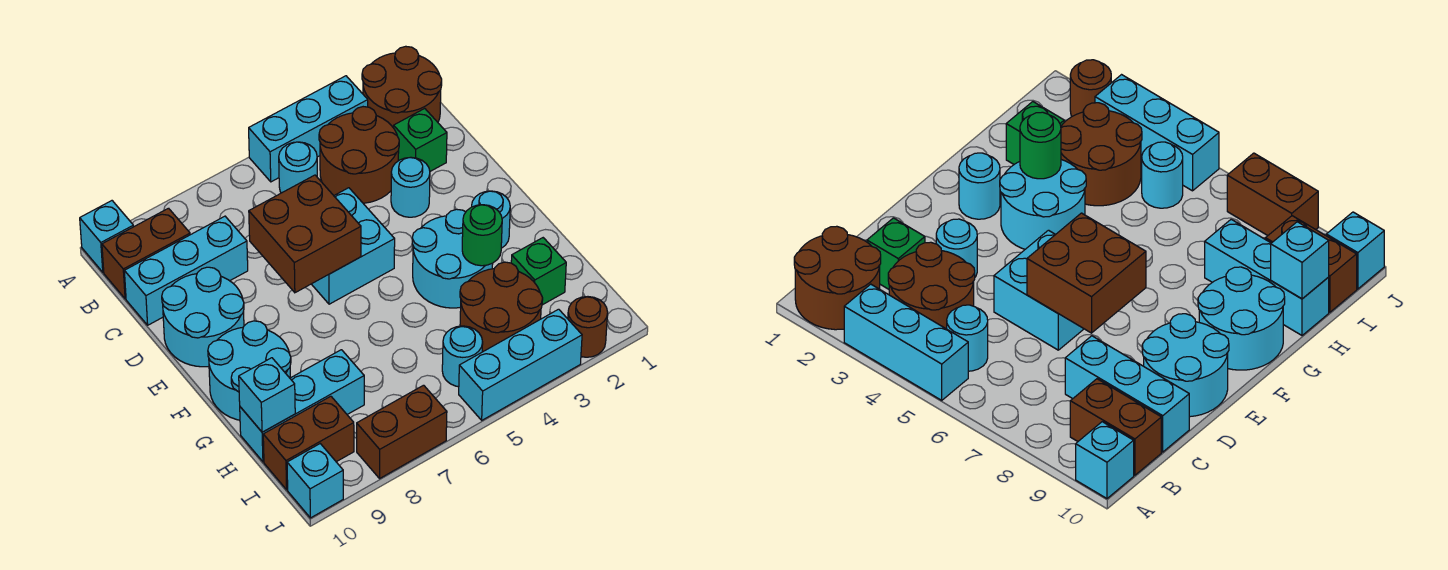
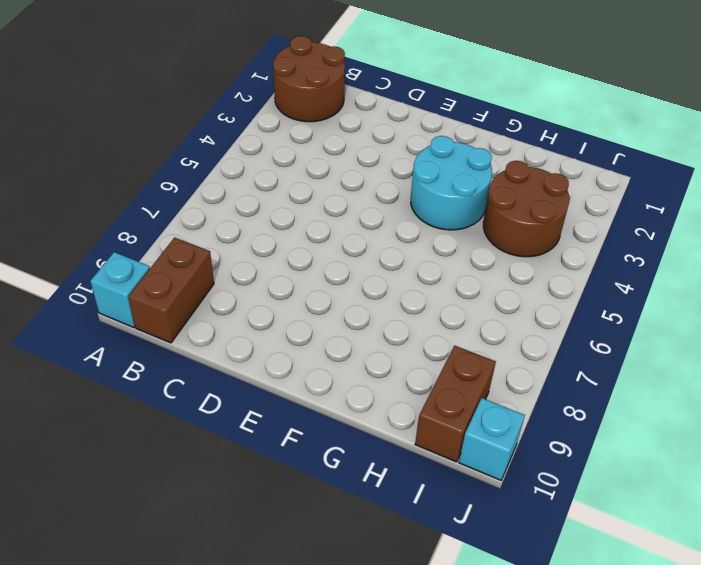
none -> cyan brick A3:A5 level 1
none -> brown round brick B3:C4 level 1
none -> cyan round brick B5 level 1

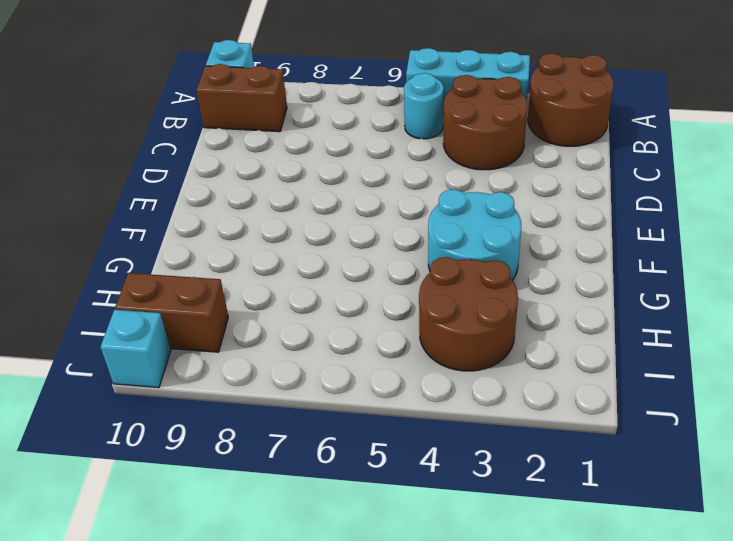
none -> green brick C2 level 1
none -> cyan brick C8:C10 level 1
none -> cyan round brick D3 level 1

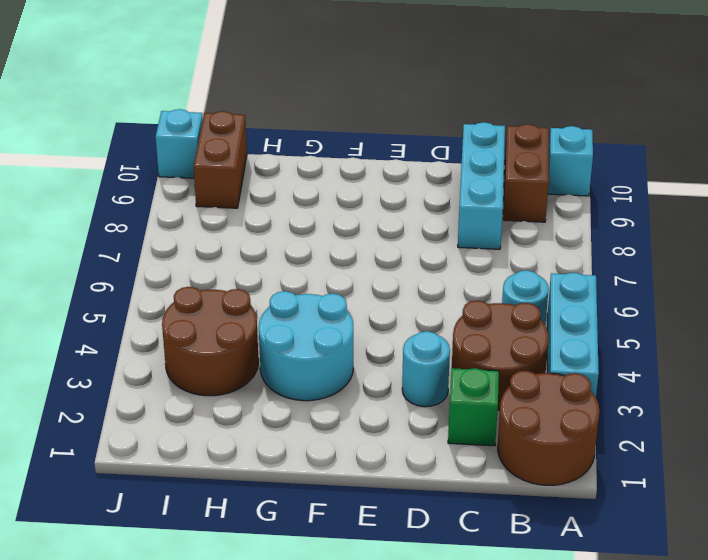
none -> cyan brick D5:E6 level 1
none -> cyan round brick D9:E10 level 1
none -> cyan round brick F2 level 1

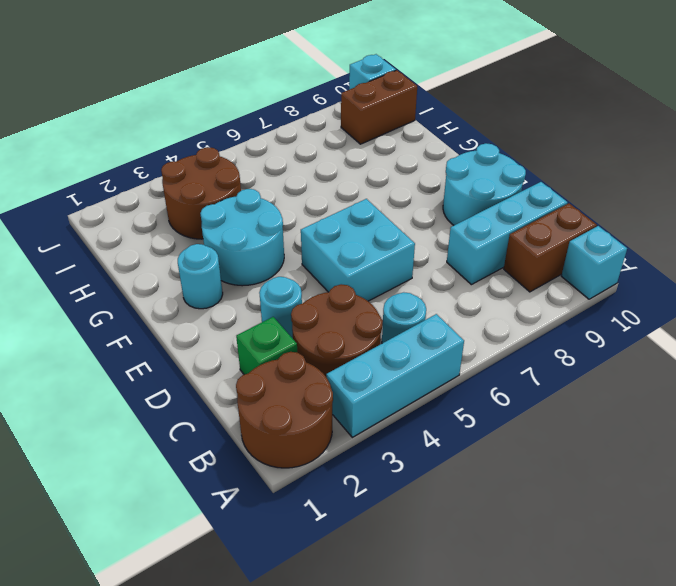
none -> cyan round brick F9:G10 level 1
none -> green brick H2 level 1
none -> cyan brick H8:H10 level 1

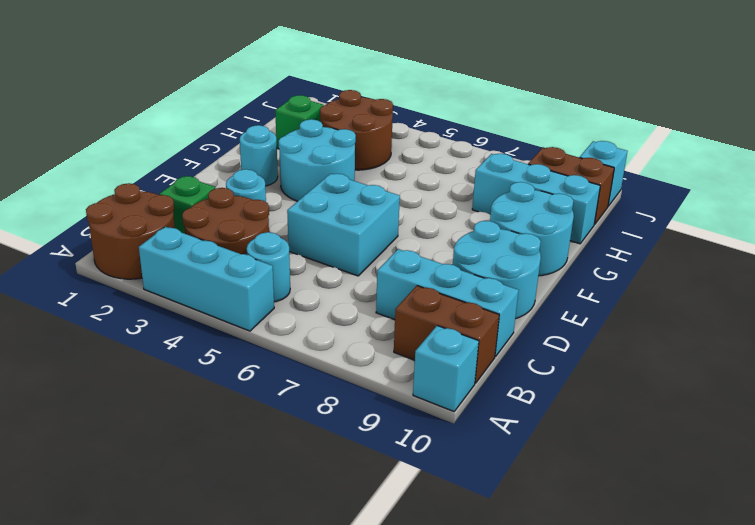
none -> cyan round brick I5 level 1
none -> brown round brick J2 level 1
none -> cyan brick J3:J5 level 1

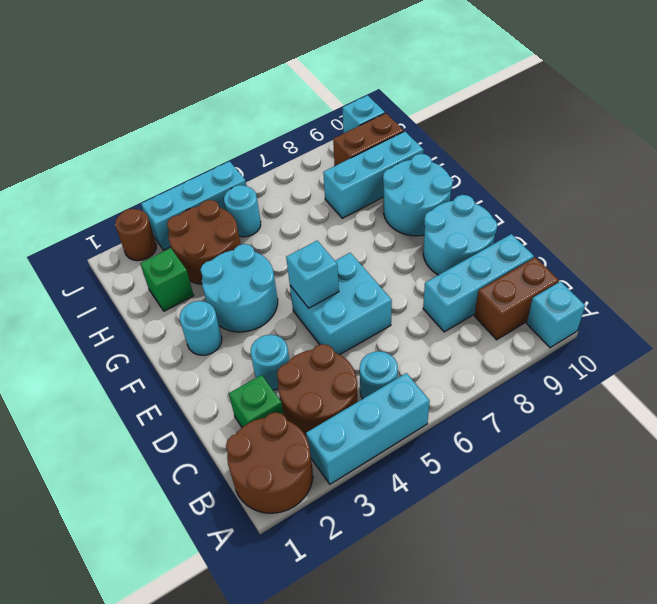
cyan brick E5 level 2 -> cyan brick H10 level 2
none -> brown brick J7:J8 level 1
none -> brown brick D6:E7 level 2
none -> green round brick G3 level 2

